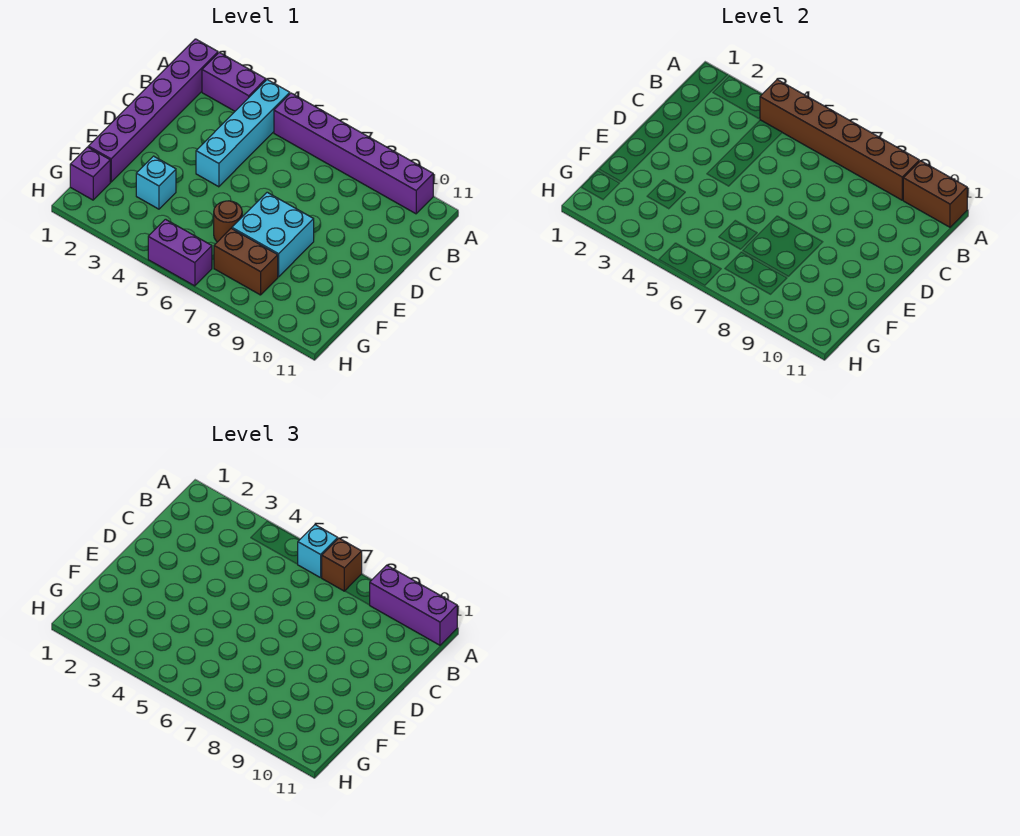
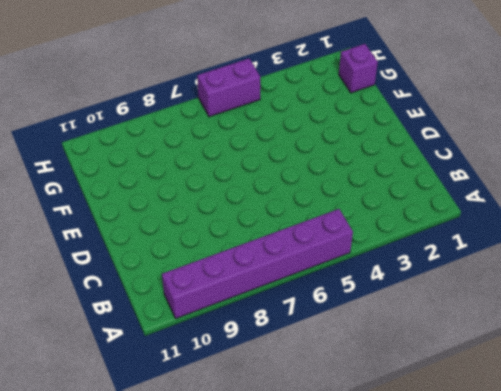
none -> purple brick A1:F1 level 1
none -> purple brick A2:A3 level 1
none -> cyan brick A4:D4 level 1

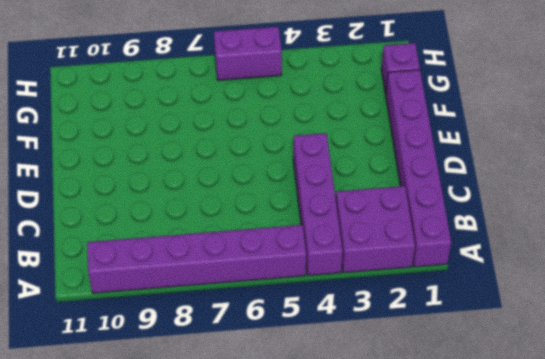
purple brick A2:B3 level 1 -> purple brick A2:A3 level 1
purple brick A4:D4 level 1 -> cyan brick A4:D4 level 1
none -> cyan brick E7:F8 level 1
none -> cyan brick F3 level 1
none -> brown round brick F6 level 1

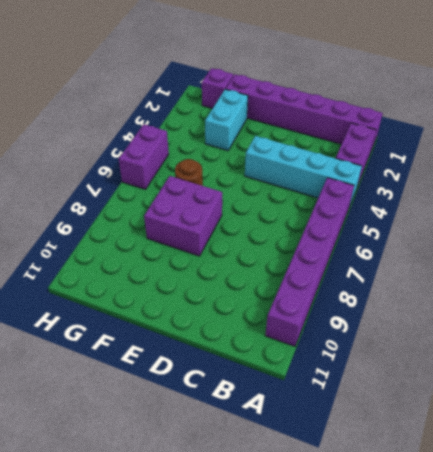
purple brick E7:F8 level 1 -> cyan brick E7:F8 level 1
cyan brick F2:F3 level 1 -> cyan brick F3 level 1
none -> brown brick G7:G8 level 1
none -> brown brick A4:A9 level 2
none -> brown brick A10:A11 level 2

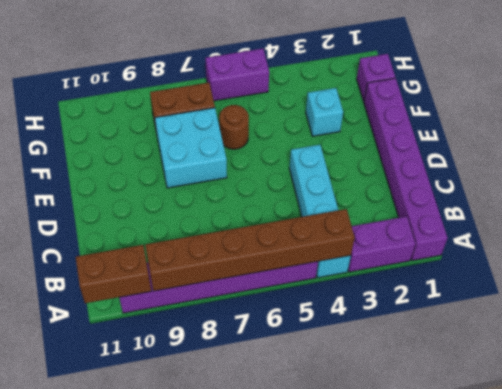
none -> cyan brick A6 level 3
none -> brown brick A7 level 3
none -> purple brick A9:A11 level 3

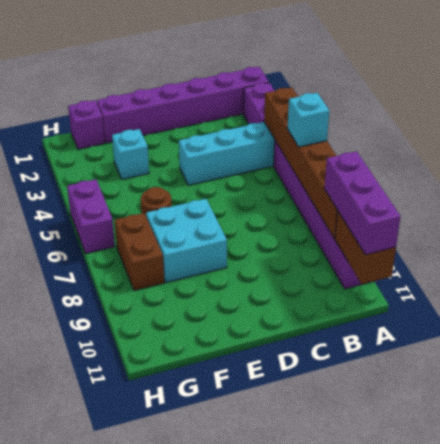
none -> brown brick A7 level 3

